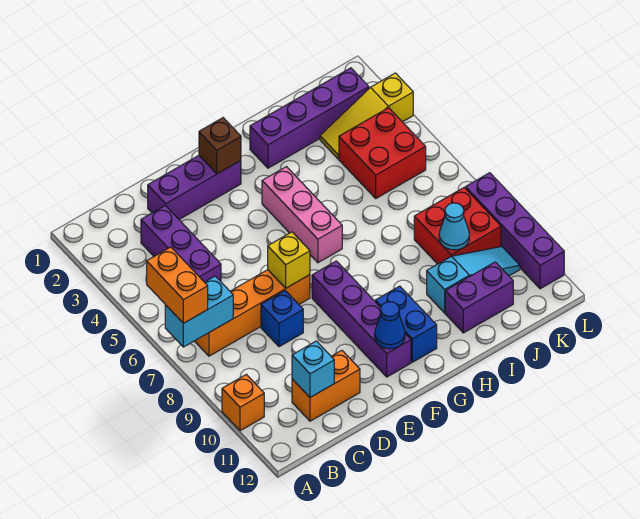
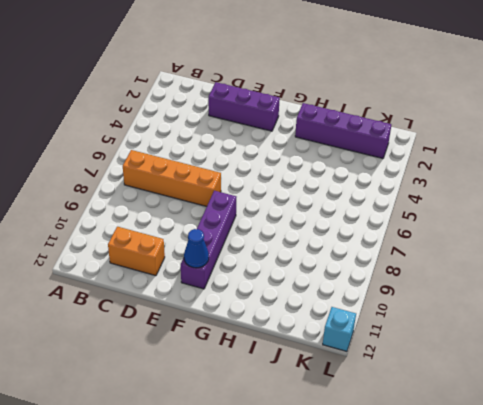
cyan brick L12 level 1 -> cyan brick C11 level 2
none -> orange brick A10 level 1
none -> purple brick C3:C5 level 1
none -> blue brick D8 level 1

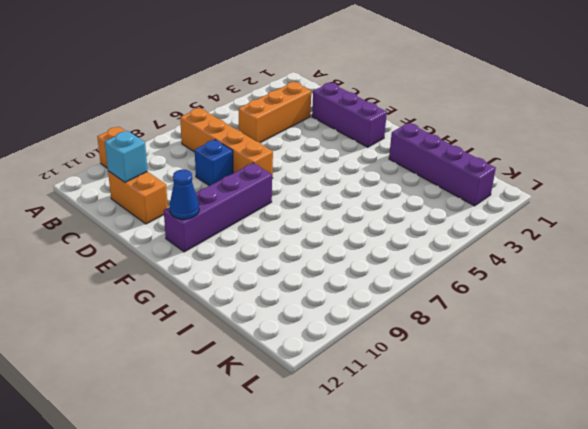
orange brick C3:C5 level 1 -> purple brick C3:C5 level 1
none -> pink brick G4:G6 level 1
none -> blue brick G10:G11 level 1
none -> cyan slope I10:K10 level 1 top I

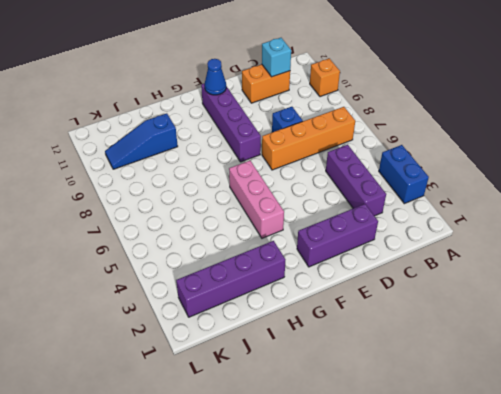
blue brick A3:A4 level 1 -> blue brick G10:G11 level 1
blue slope I10:K10 level 1 top I -> cyan slope I10:K10 level 1 top I
none -> purple brick I11:J11 level 1
none -> yellow slope J3:L3 level 1 top L
none -> red brick J4:K5 level 1

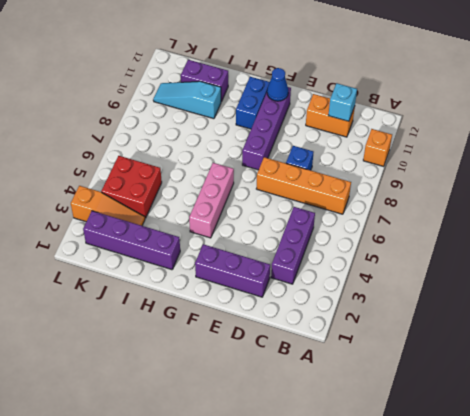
orange slope J3:L3 level 1 top L -> yellow slope J3:L3 level 1 top L
none -> red brick J8:K9 level 1
none -> purple brick L8:L11 level 1
none -> cyan brick A7:B7 level 2

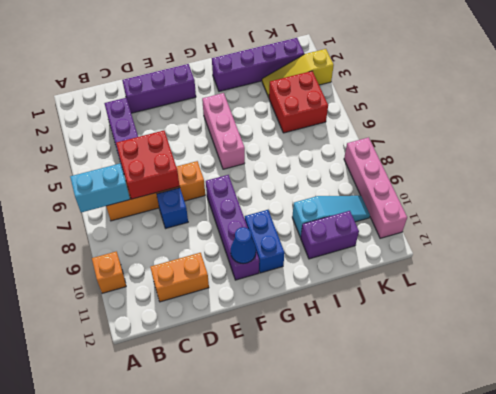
red brick C6:D7 level 2 -> red brick J8:K9 level 1
pink brick L8:L11 level 1 -> purple brick L8:L11 level 1
none -> cyan brick C11 level 2
none -> yellow brick E7 level 2
none -> brown brick F2 level 2

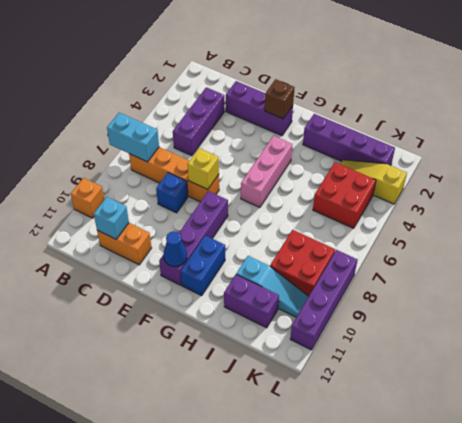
none -> cyan cone J9 level 2
none -> orange brick A6:A7 level 3

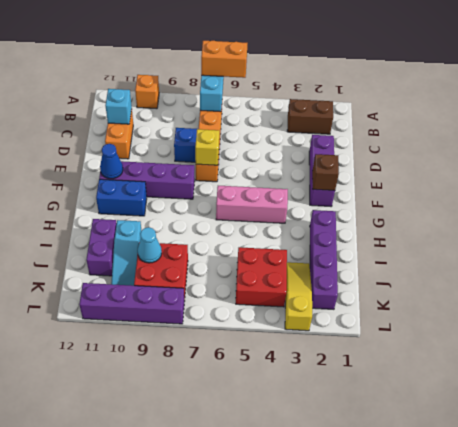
brown brick B2:B3 level 1 -> none
none -> purple brick C3:C5 level 1

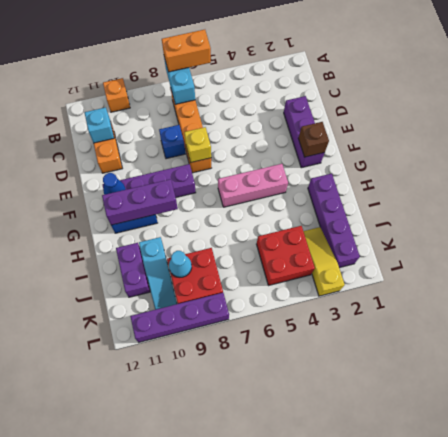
purple brick G9:G11 level 2 -> purple brick C3:C5 level 1

